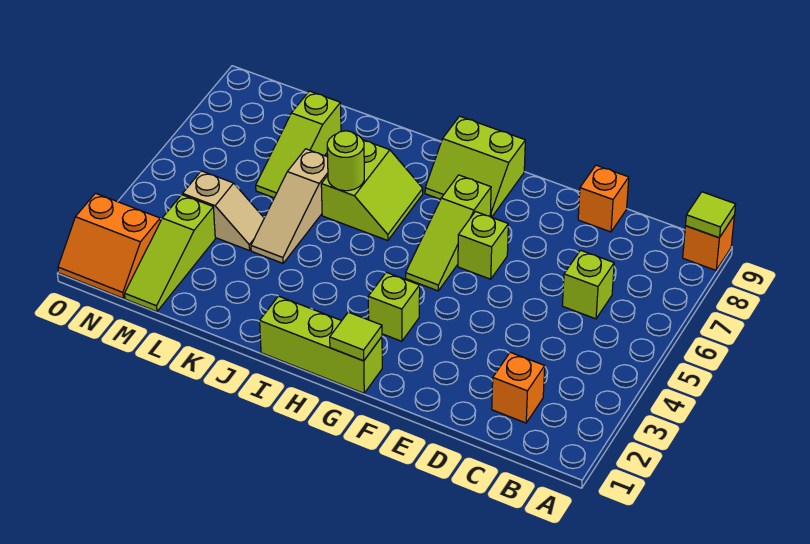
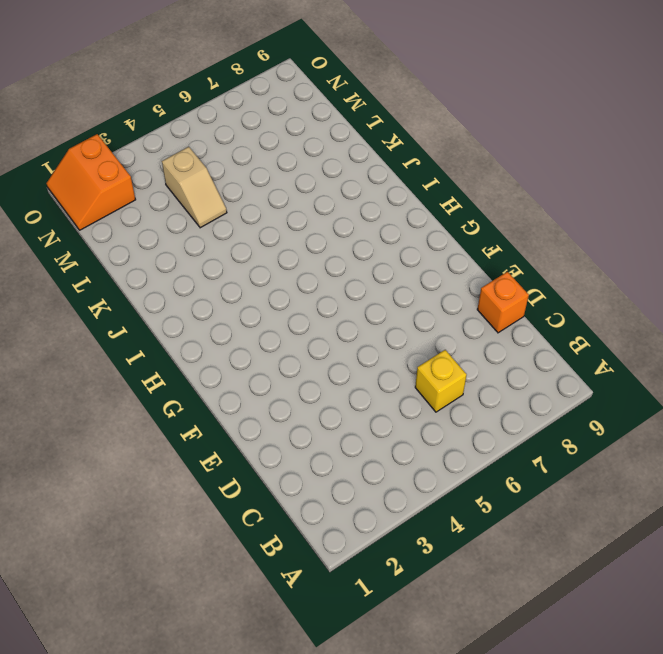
yellow brick C6 level 1 -> lime brick C6 level 1
none -> orange brick A9 level 1
none -> orange brick C2 level 1
none -> lime brick F6 level 1

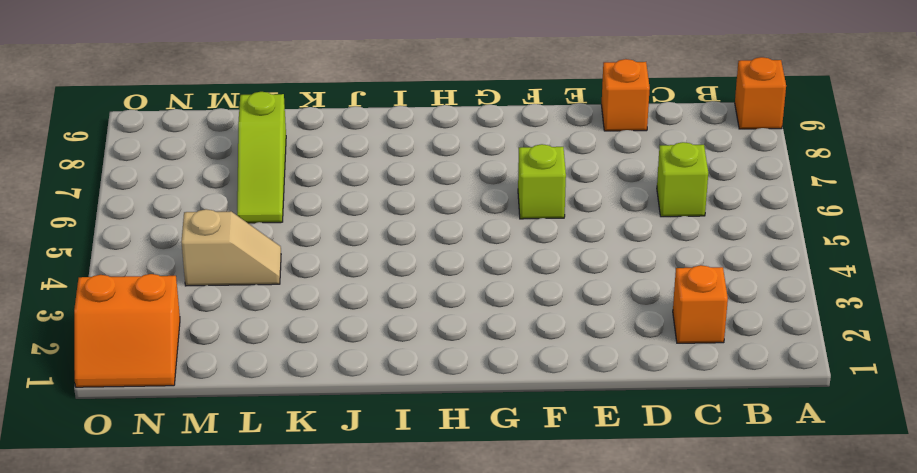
none -> lime brick G1:I1 level 1
none -> lime brick G3 level 1
none -> lime slope G5:G7 level 1 top 7

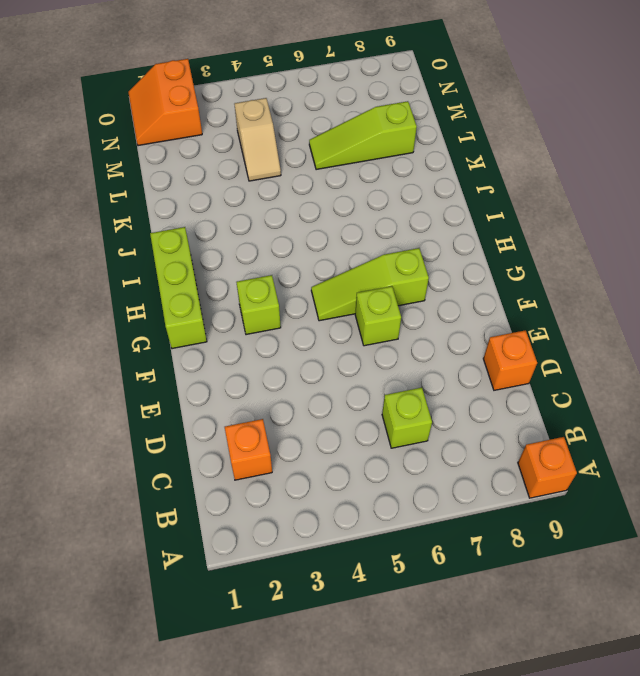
none -> lime slope G8:H9 level 1 top 9
none -> lime slope I6:J7 level 1 top J
none -> tan slope K4:K6 level 1 top 6

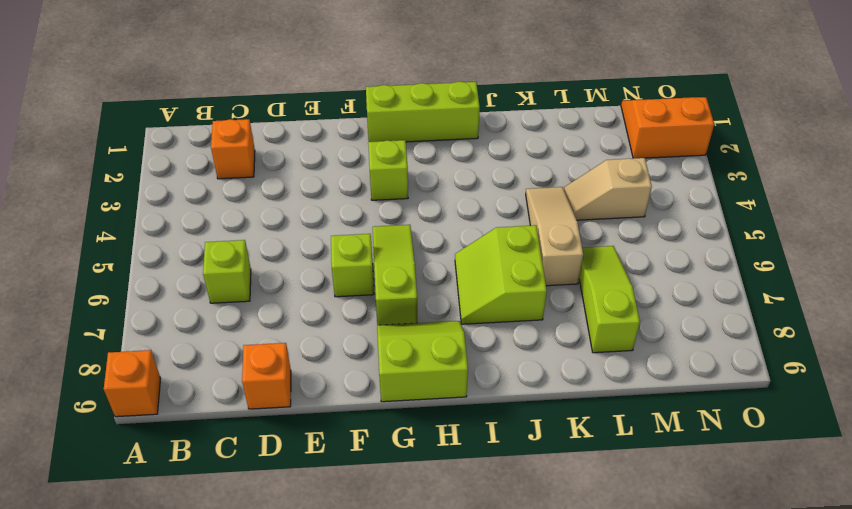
none -> lime slope M1:M3 level 1 top 3
none -> lime tile A9 level 2
none -> lime tile G1 level 2

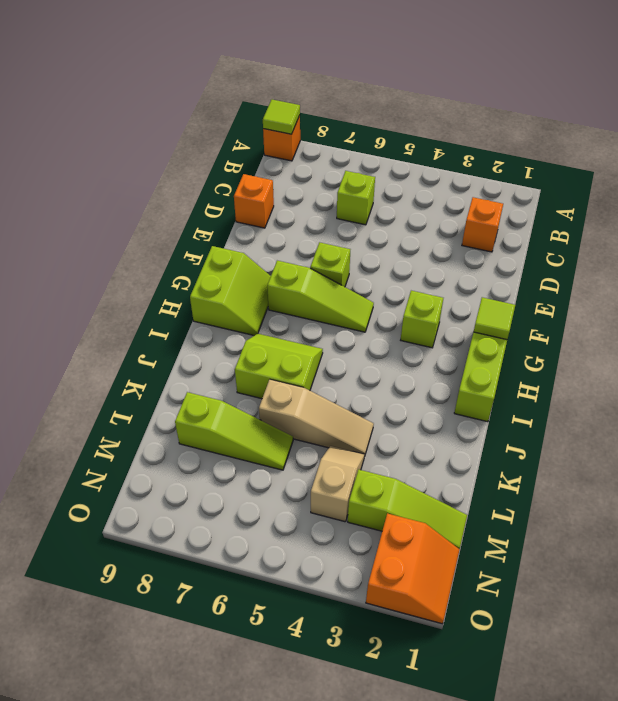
none -> lime round brick J6 level 2

